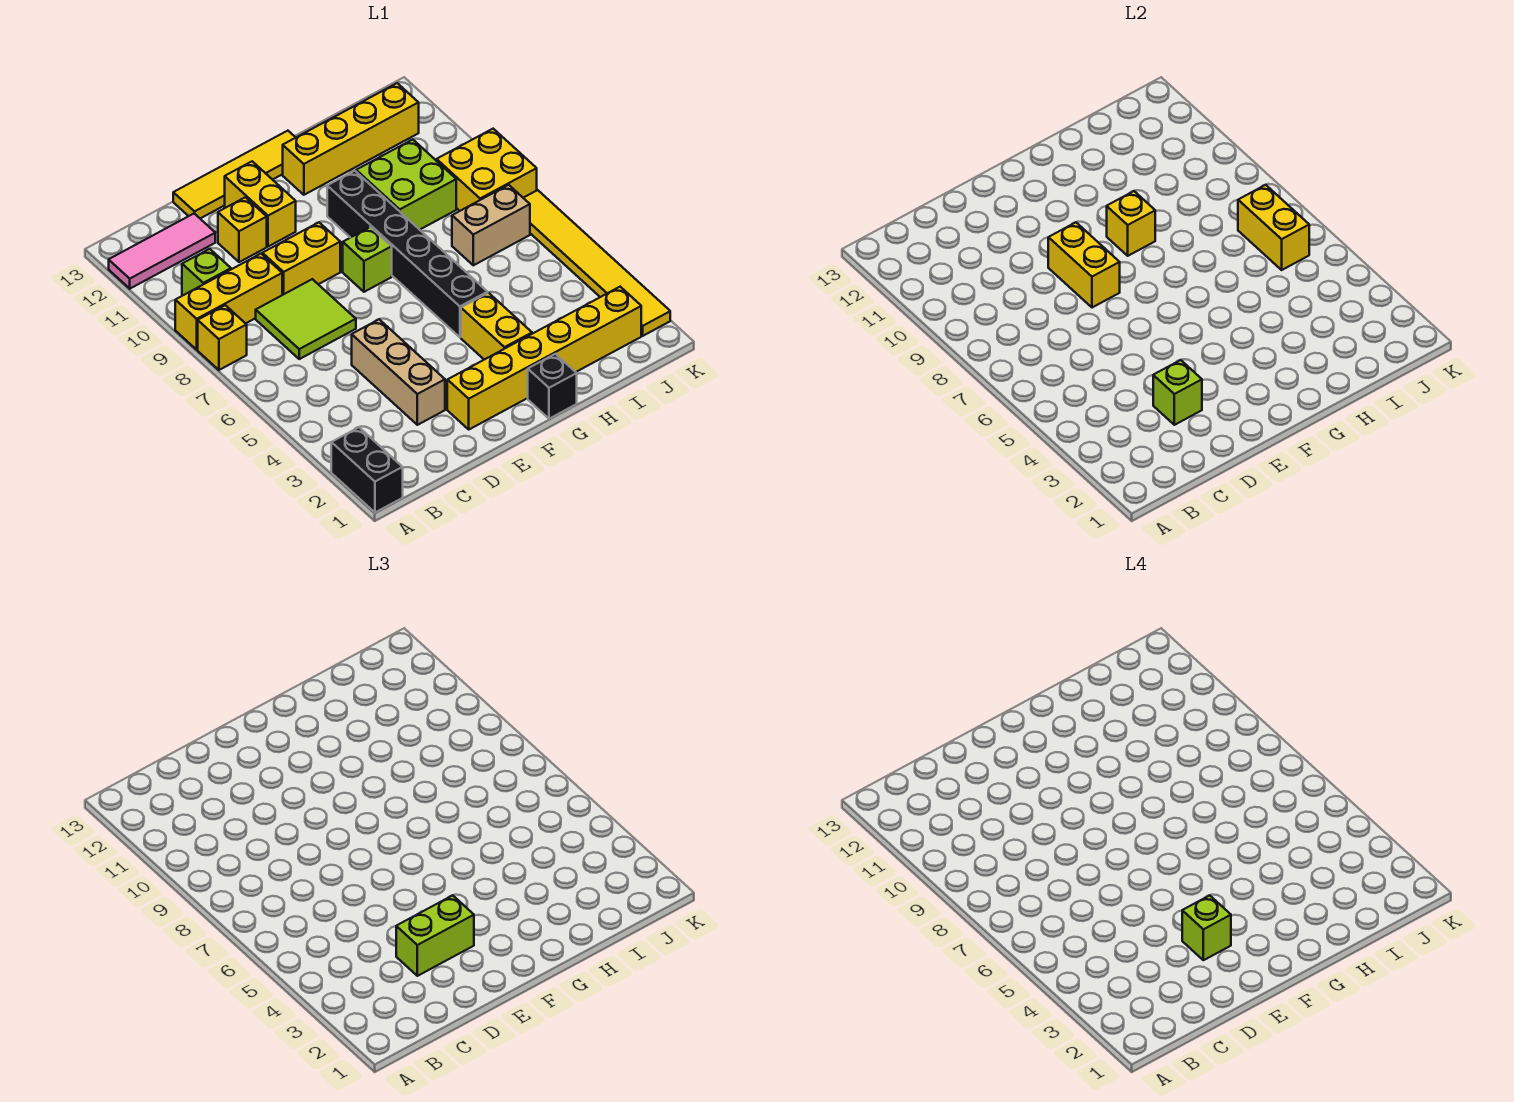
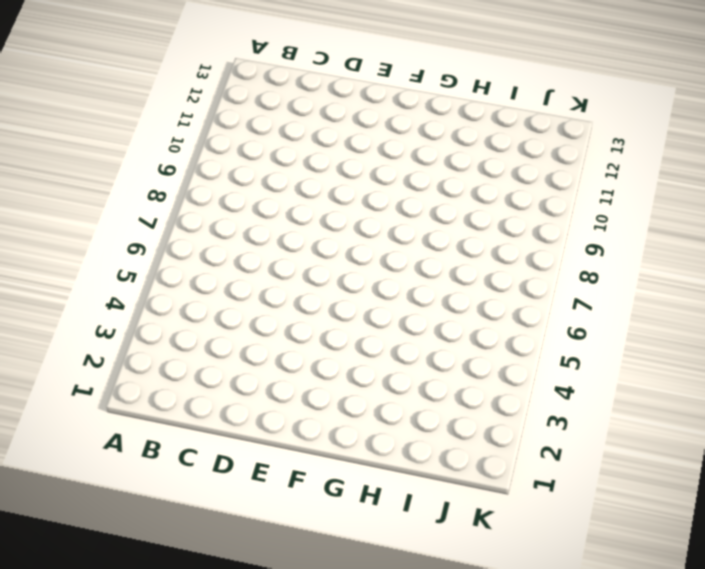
none -> black brick A1:A2 level 1
none -> yellow brick A8 level 1
none -> yellow brick A9:C9 level 1

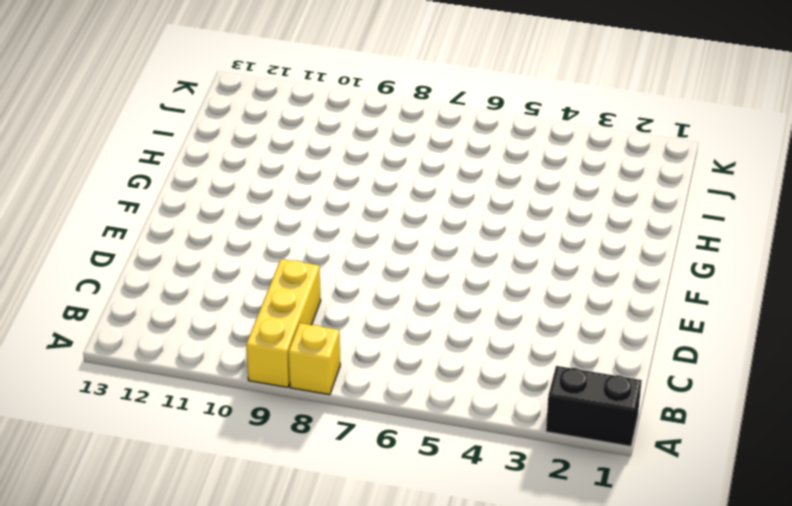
none -> pink tile A12:C12 level 1
none -> lime brick B10 level 1
none -> lime tile C7:D8 level 1

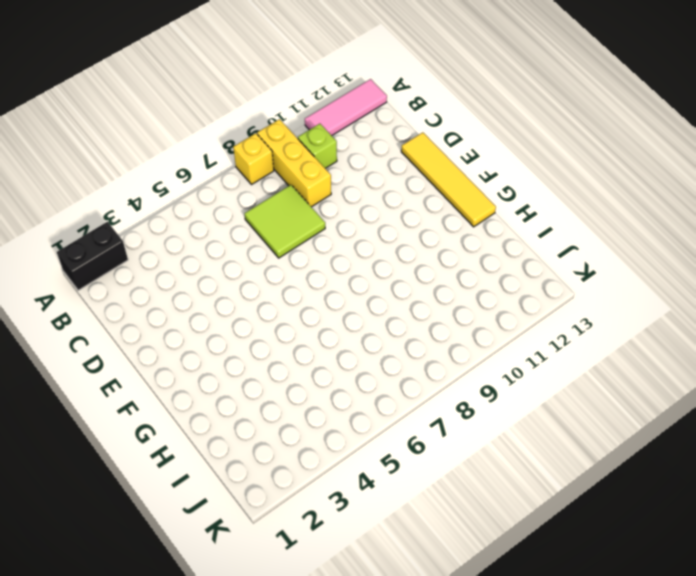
pink tile A11:A13 level 1 -> pink tile A12:C12 level 1
none -> tan brick D3:D5 level 1
none -> yellow brick D9:E9 level 1
none -> yellow brick D11 level 1

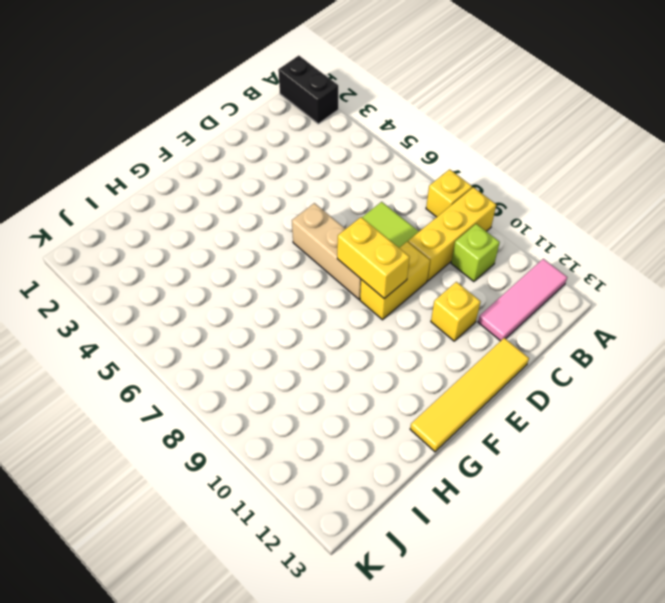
tan brick E6:E8 level 1 -> tan brick D3:D5 level 1
none -> yellow brick E2:J2 level 1
none -> yellow brick E11:E12 level 1
none -> lime brick F8 level 1

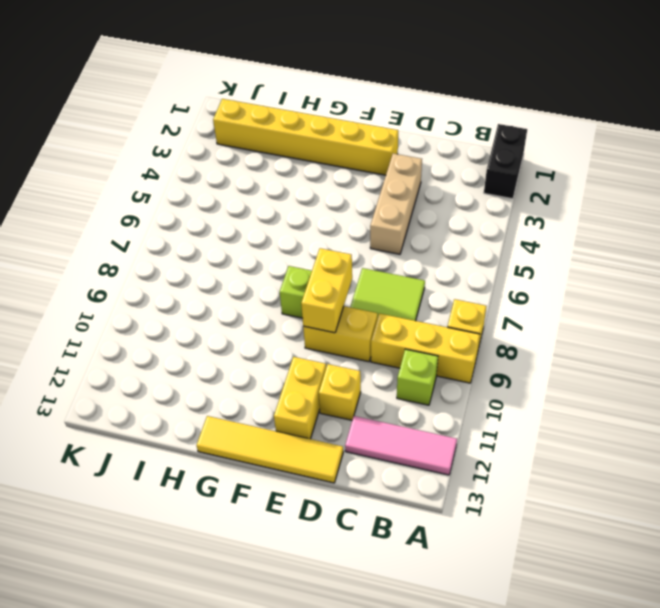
none -> black brick G1 level 1
none -> yellow brick G3:G4 level 1
none -> black brick G5:G10 level 1

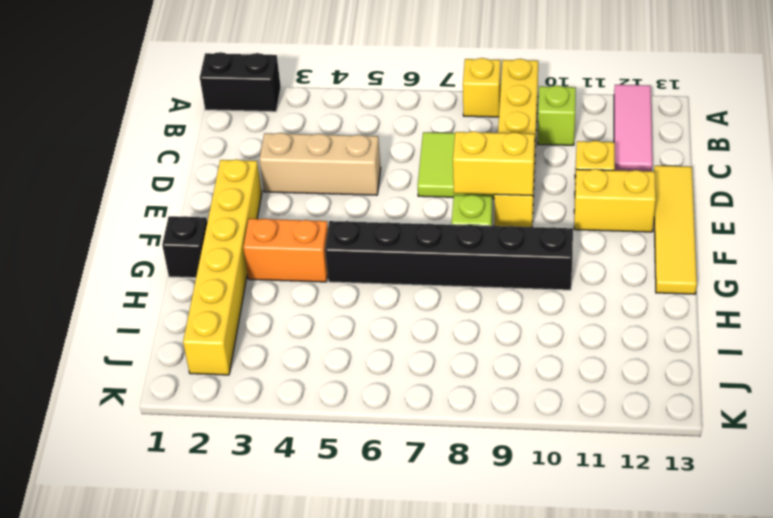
orange brick G3:G4 level 1 -> yellow brick G3:G4 level 1
none -> yellow brick G12:J12 level 1
none -> lime brick H9:I10 level 1
none -> tan brick I7:J7 level 1

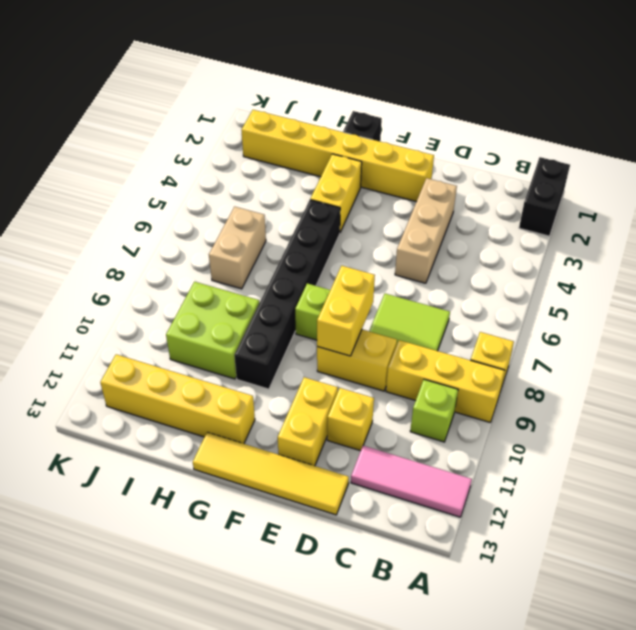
tan brick I6:I7 level 1 -> tan brick I7:J7 level 1
none -> yellow brick J8:K9 level 1
none -> yellow tile K2:K7 level 1
none -> lime brick D3 level 2

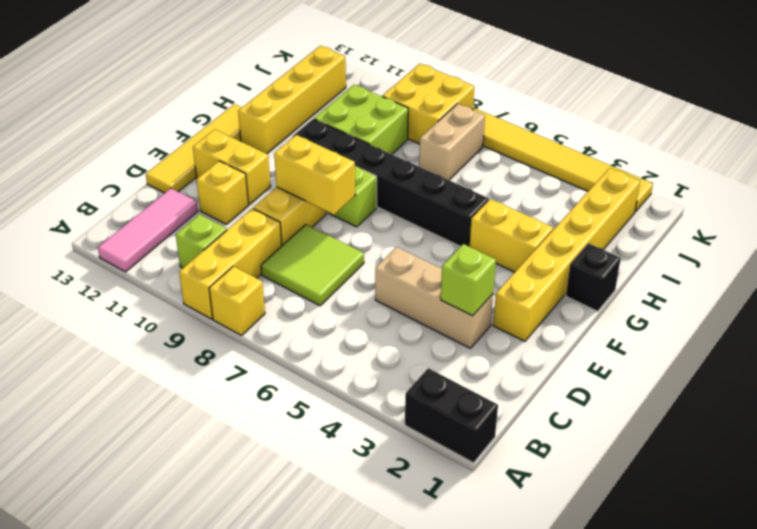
none -> yellow brick G9 level 2
none -> yellow brick J6:J7 level 2
none -> lime brick D3:E3 level 3

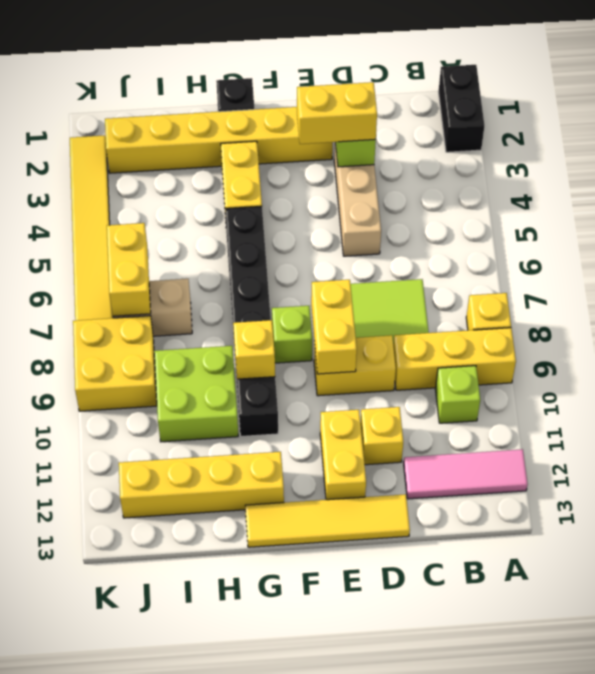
yellow brick D3:E3 level 3 -> lime brick D3:E3 level 3
none -> lime brick E3 level 4

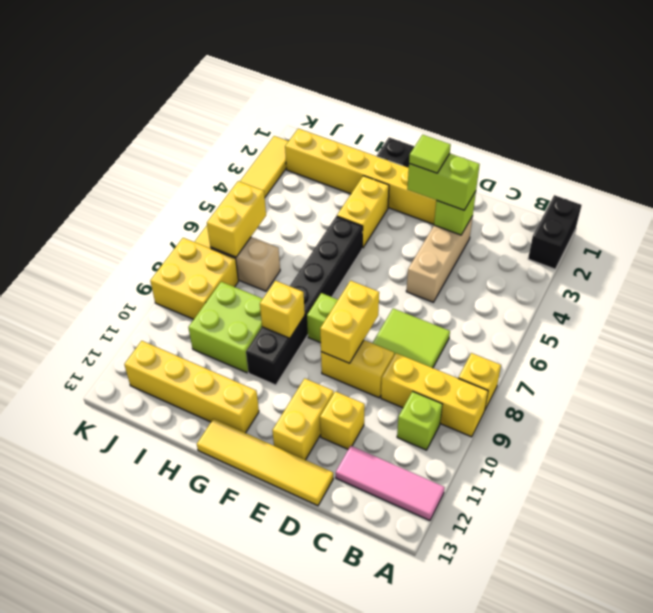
lime tile E3 level 4 -> lime brick E3 level 4

